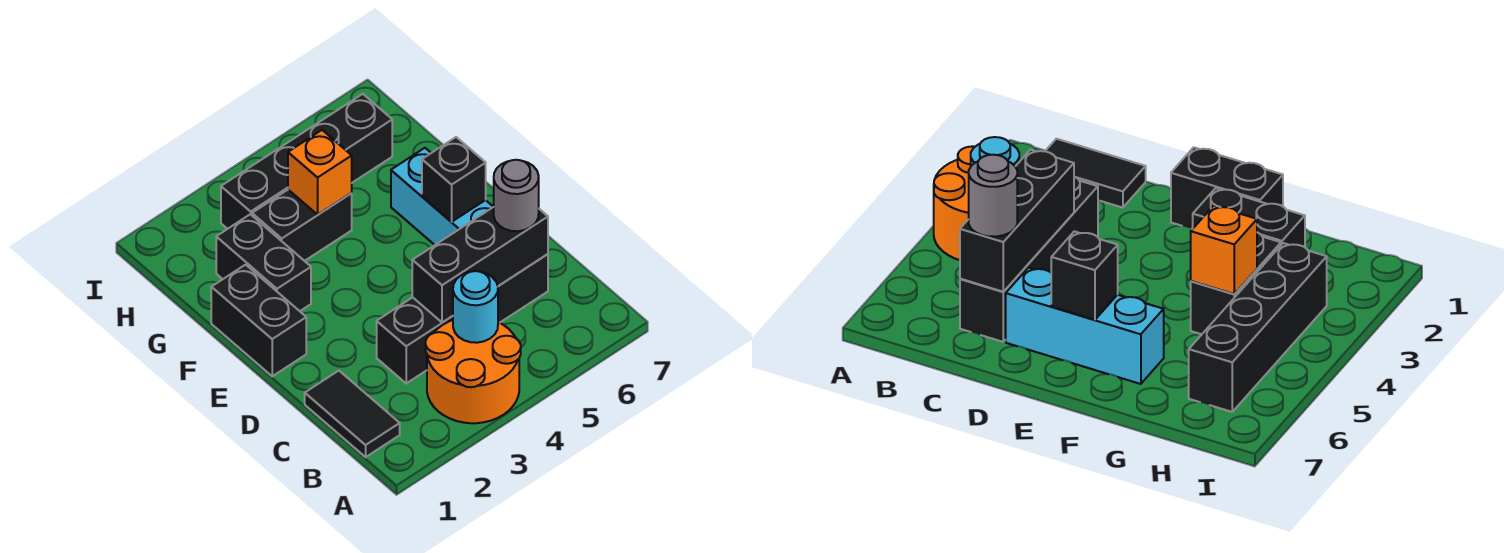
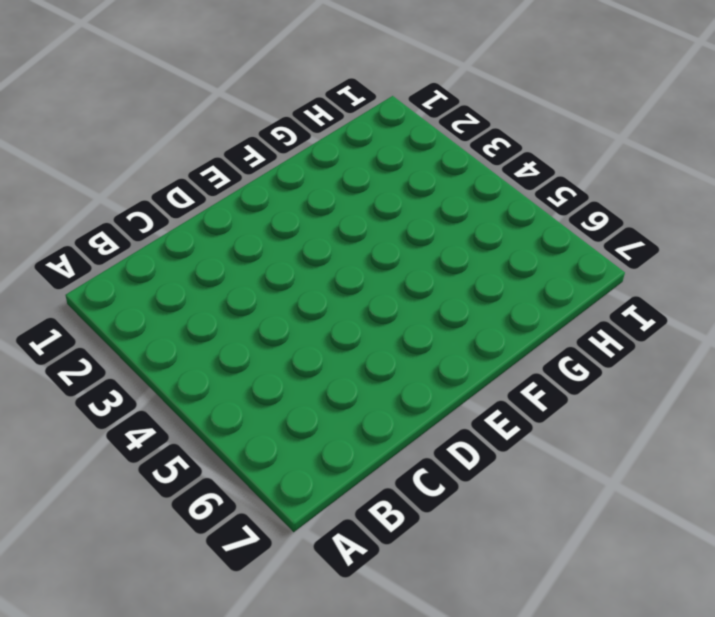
none -> orange round brick A3:B4 level 1
none -> black tile B1:C1 level 1
none -> black brick C3:C6 level 1

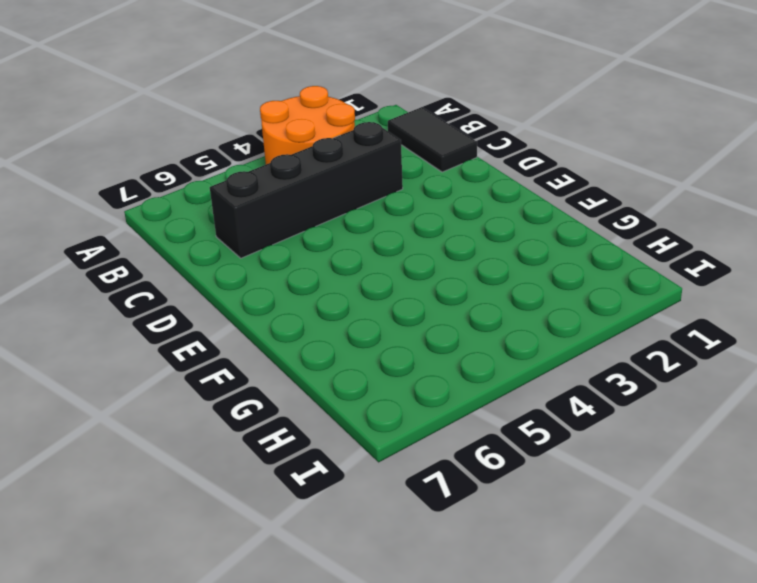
none -> cyan brick D6:F6 level 1
none -> black brick E1:F1 level 1
none -> black brick F2:G2 level 1

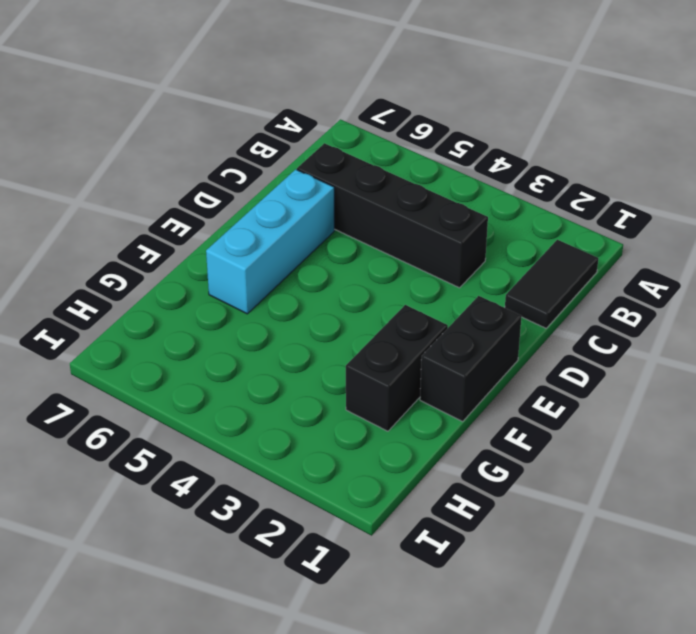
none -> orange round brick A3:B4 level 1
none -> black brick G3:G4 level 1
none -> black brick H3:H6 level 1

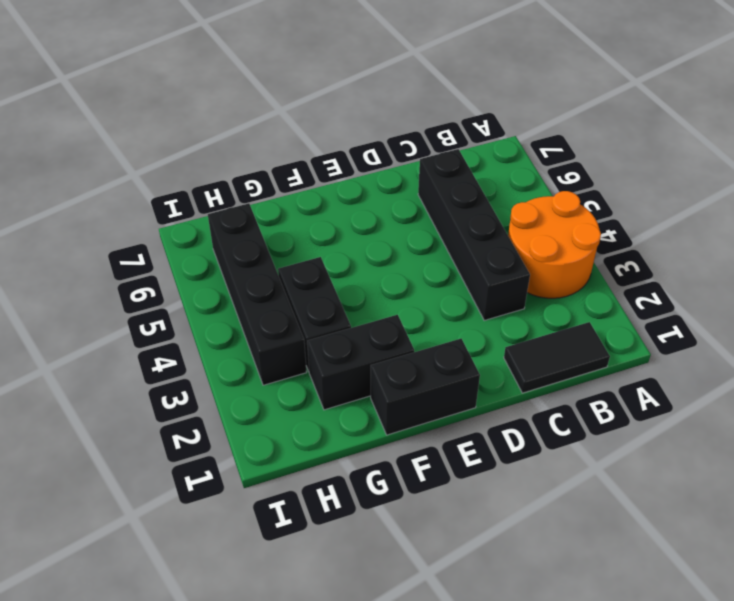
none -> cyan brick D6:F6 level 1
none -> cyan round brick B4 level 2
none -> black brick C4:C6 level 2

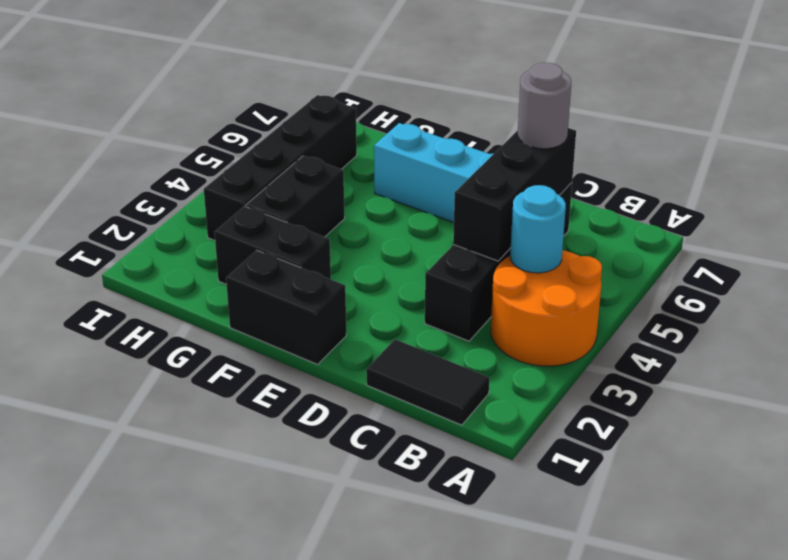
none -> black brick E6 level 2
none -> orange brick G4 level 2

